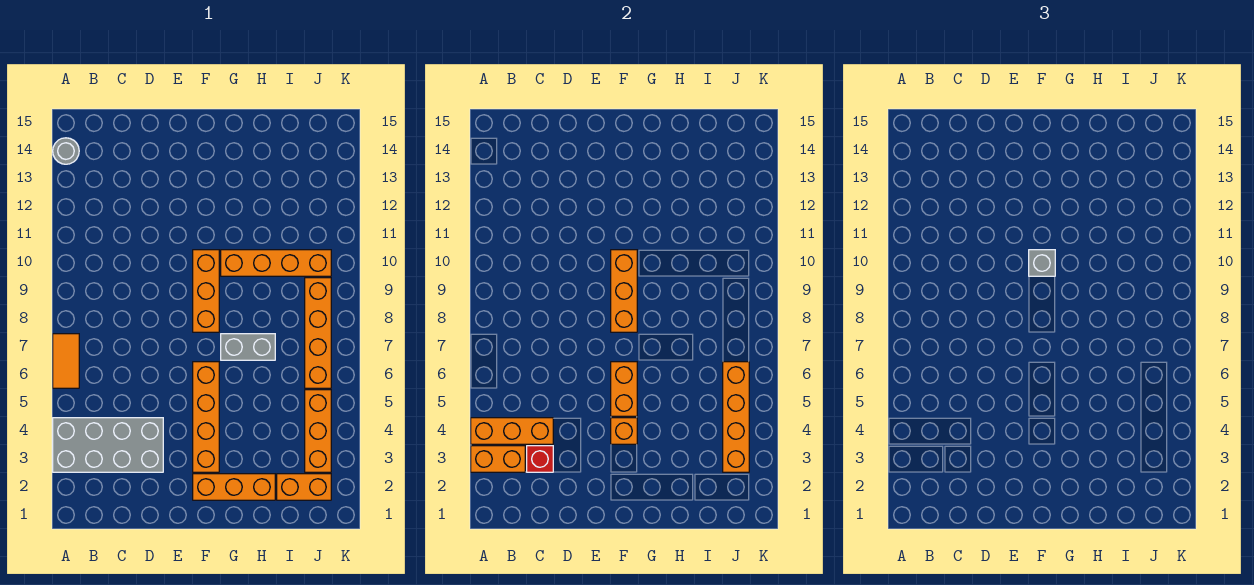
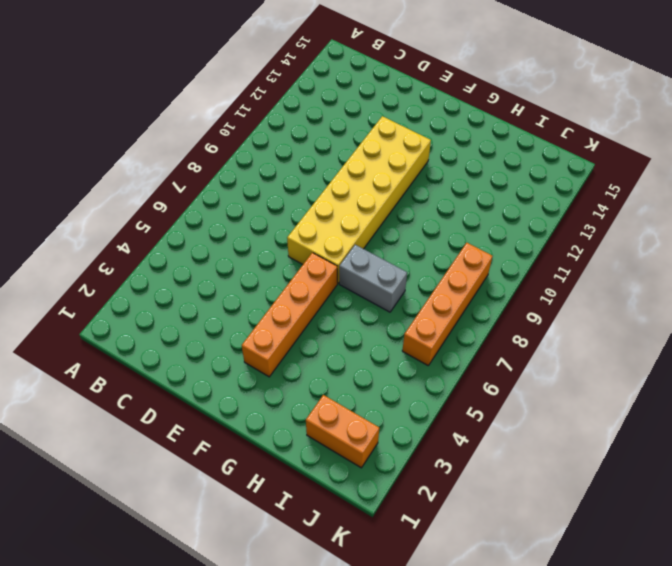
yellow brick E7:F12 level 1 -> orange brick F8:F10 level 1
none -> grey brick A3:D4 level 1
none -> orange tile A6:A7 level 1
none -> grey round brick A14 level 1

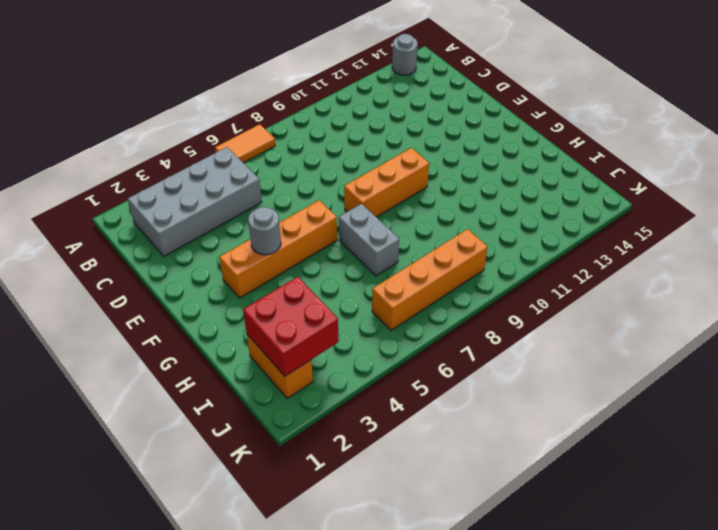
grey brick B2:C5 level 1 -> grey brick A3:D4 level 1
grey round brick F4 level 2 -> orange brick F4 level 2
red brick I2:J3 level 2 -> orange brick J3:J6 level 2
none -> orange brick F2:H2 level 1
none -> orange brick G10:J10 level 1
none -> orange brick J3:J5 level 1

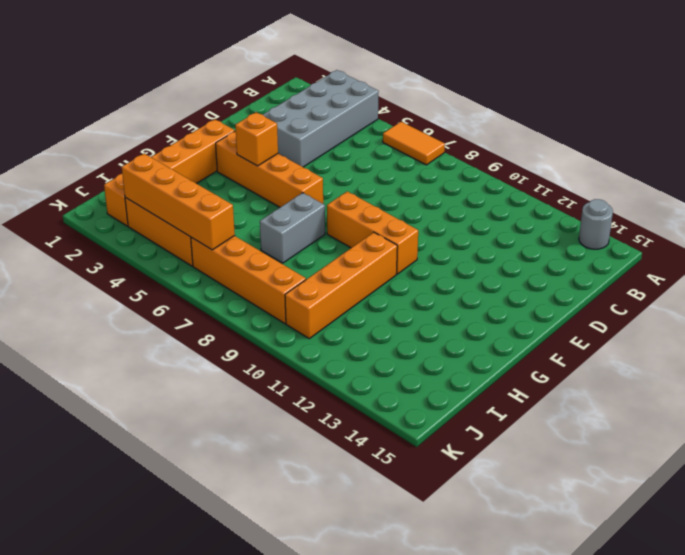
none -> orange brick A3:B3 level 2
none -> orange brick A4:C4 level 2
none -> red brick C3 level 2

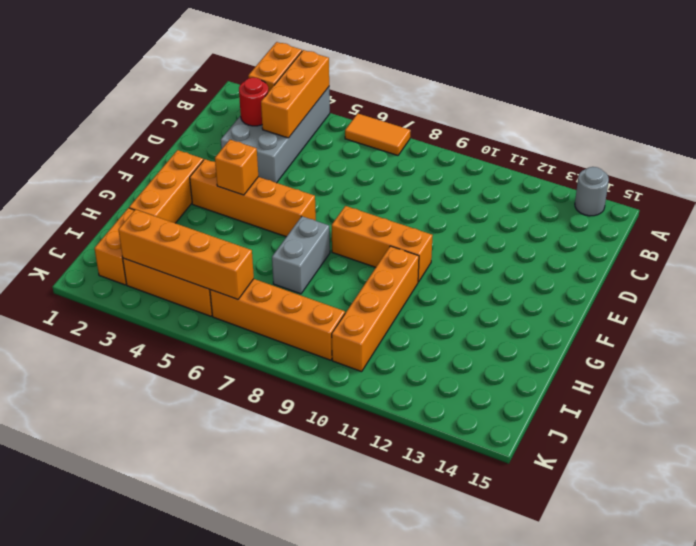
red round brick C3 level 2 -> red brick C3 level 2
none -> orange brick F5:F6 level 2
none -> orange brick F8:F10 level 2
none -> grey brick F10 level 3

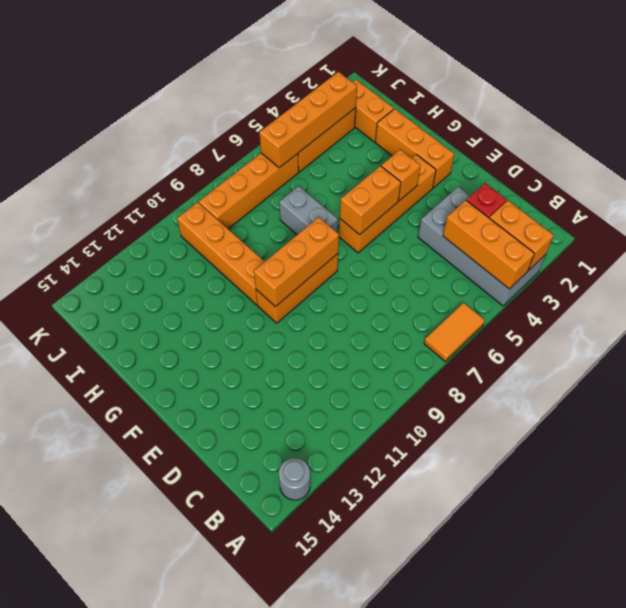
none -> grey brick F10 level 3

